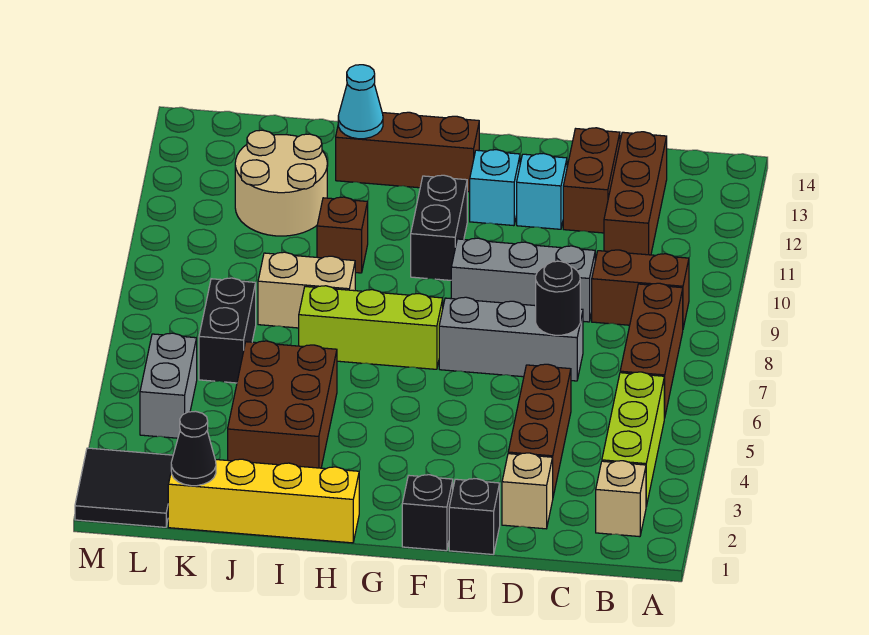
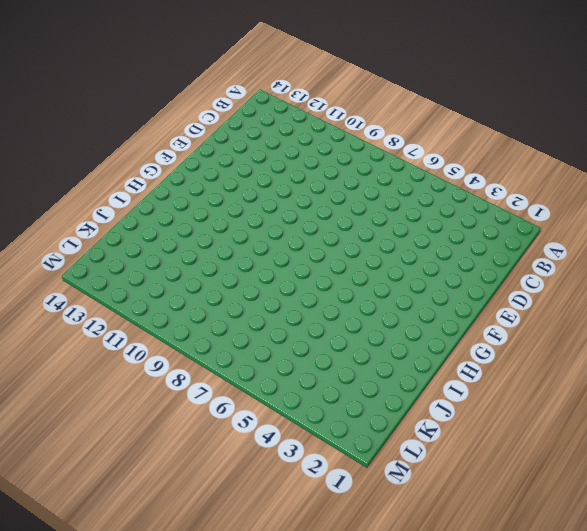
none -> tan brick B2 level 1
none -> lime brick B3:B5 level 1
none -> brown brick B6:B8 level 1

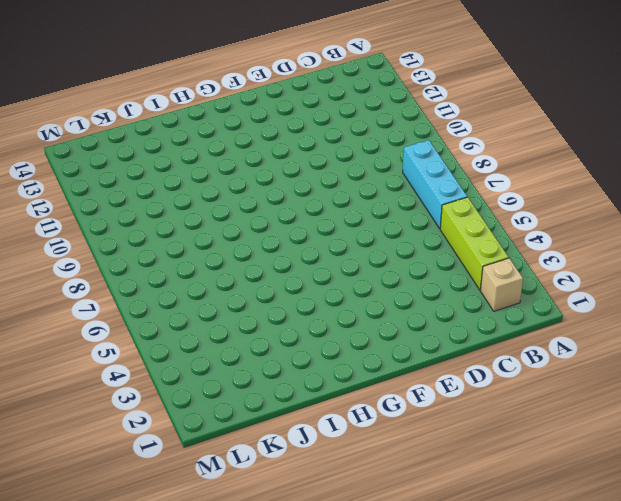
cyan brick B6:B8 level 1 -> brown brick B6:B8 level 1
none -> brown brick B9:C9 level 1
none -> brown brick C11:C13 level 1
none -> tan brick D2 level 1

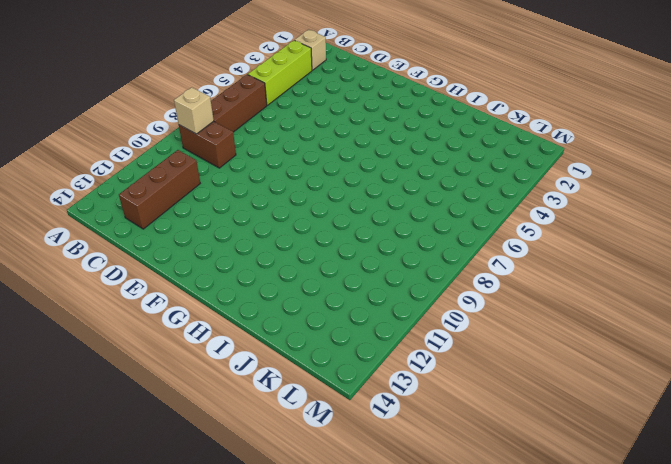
tan brick B9 level 2 -> tan brick D2 level 1
none -> brown brick D3:D5 level 1
none -> grey brick D7:F7 level 1
none -> grey brick D9:F9 level 1

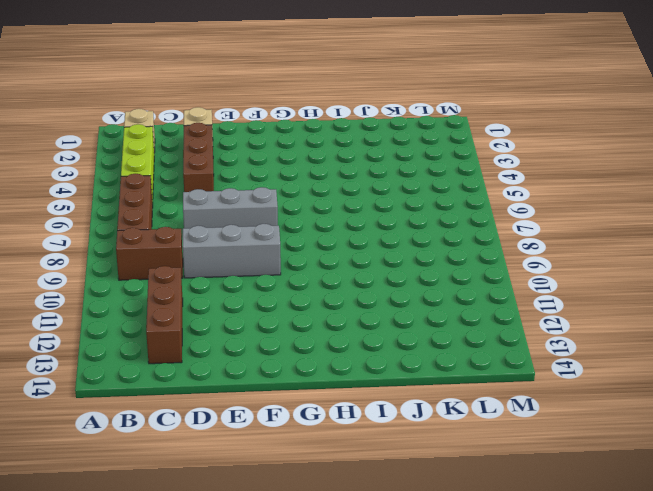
none -> brown brick D12:D13 level 1
none -> black brick E1 level 1
none -> cyan brick E12 level 1

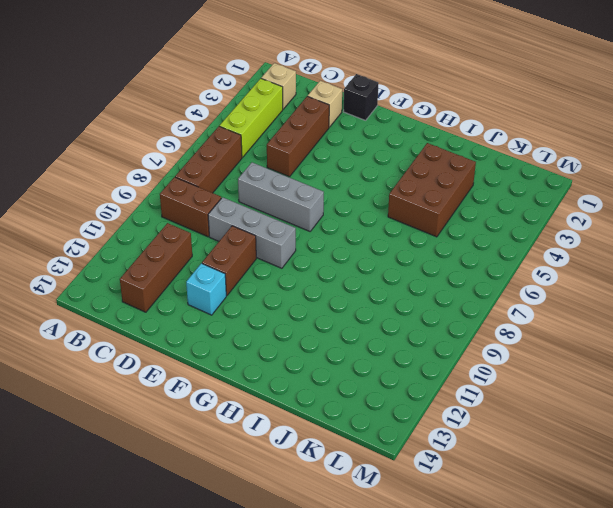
brown brick E10:E11 level 1 -> brown brick D12:D13 level 1
none -> black brick F1 level 1
none -> cyan brick F12 level 1
none -> lime brick G7:I7 level 1

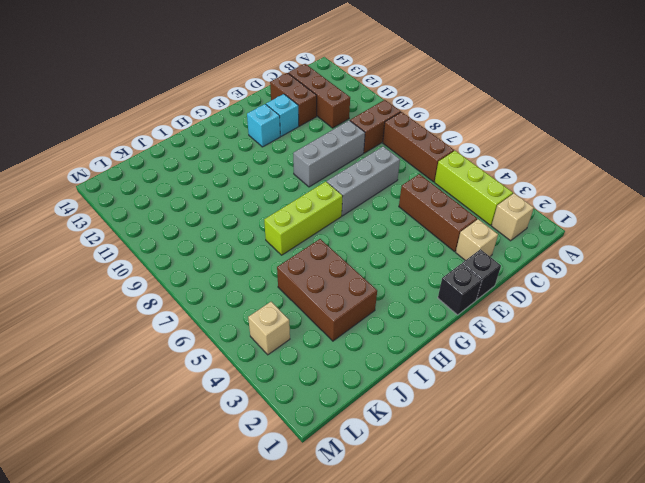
tan brick L4 level 1 -> grey brick L4:L5 level 1
none -> black brick G10:G11 level 1
none -> brown brick G13:I13 level 1
none -> yellow brick H1:K1 level 1

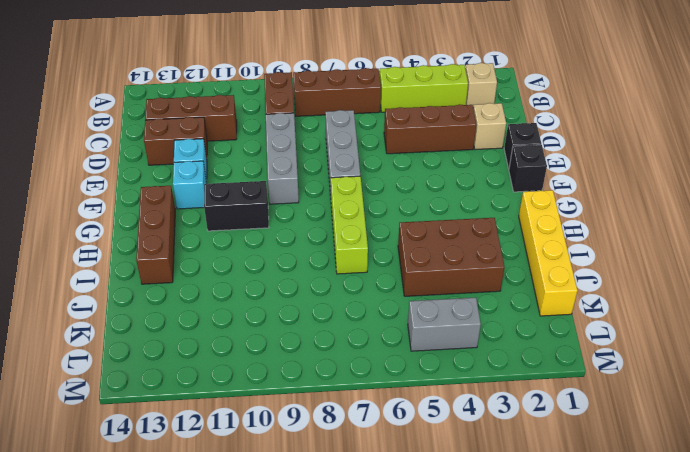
none -> tan brick I8:J8 level 1
none -> brown brick I10 level 1
none -> tan round brick J11:K12 level 1

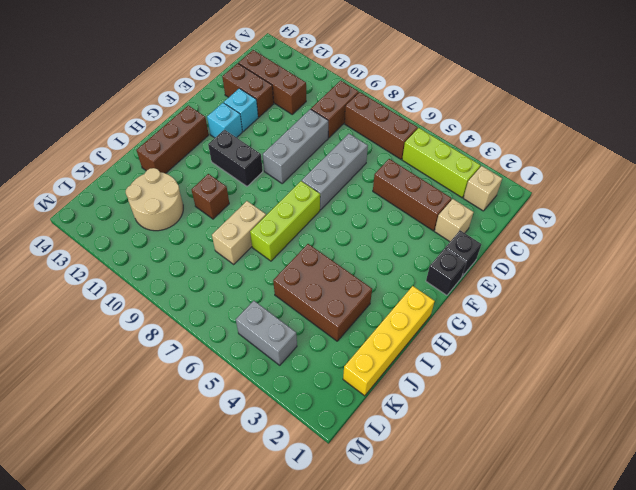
none -> black brick K6:K7 level 1
none -> black tile L1:M2 level 1
none -> black round brick D7 level 2

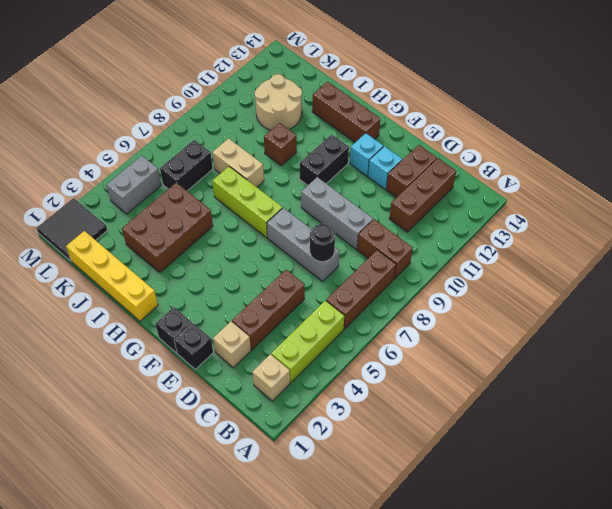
none -> cyan cone I13 level 2
none -> black cone K1 level 2

